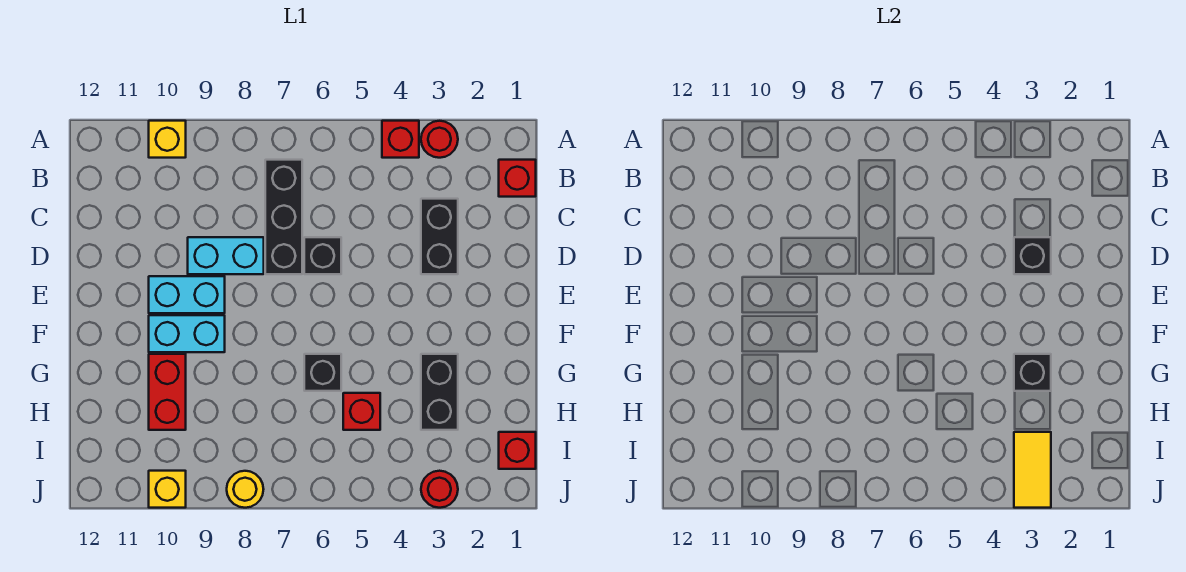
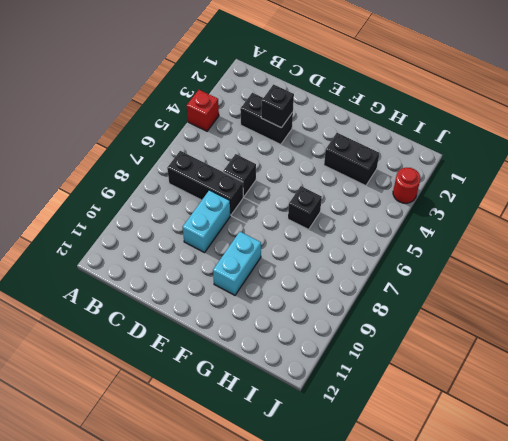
none -> red round brick A3 level 1
none -> yellow brick A10 level 1
none -> red brick B1 level 1

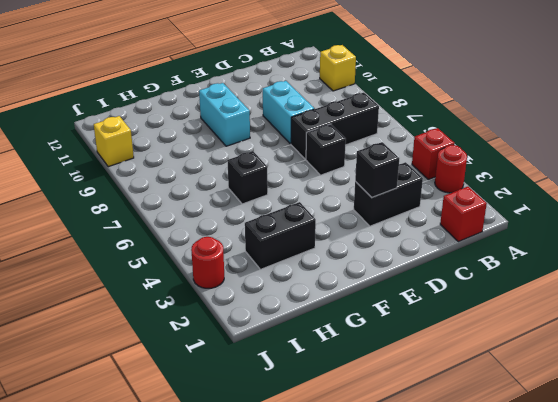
none -> cyan brick E9:E10 level 1
none -> red brick G10:H10 level 1
none -> red brick H5 level 1

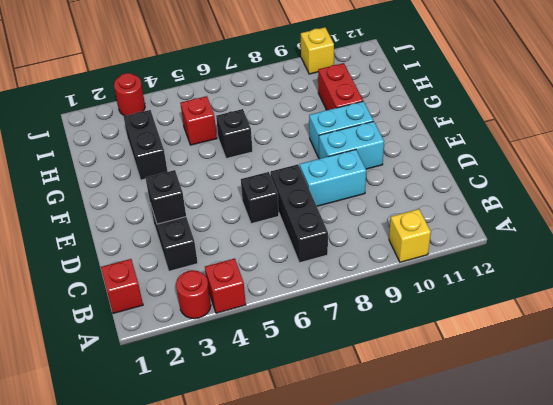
none -> red brick I1 level 1
none -> yellow round brick J8 level 1
none -> black brick G3 level 2

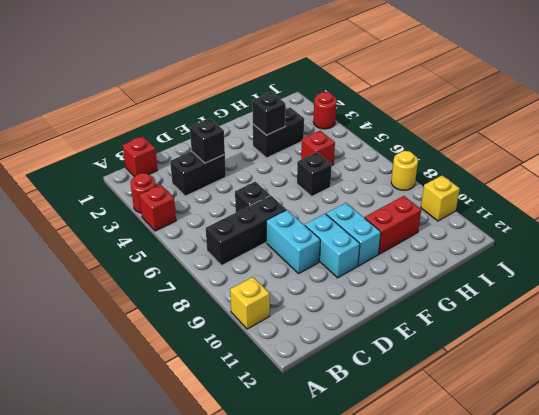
none -> red brick I1 level 1
none -> yellow tile I3:J3 level 2

